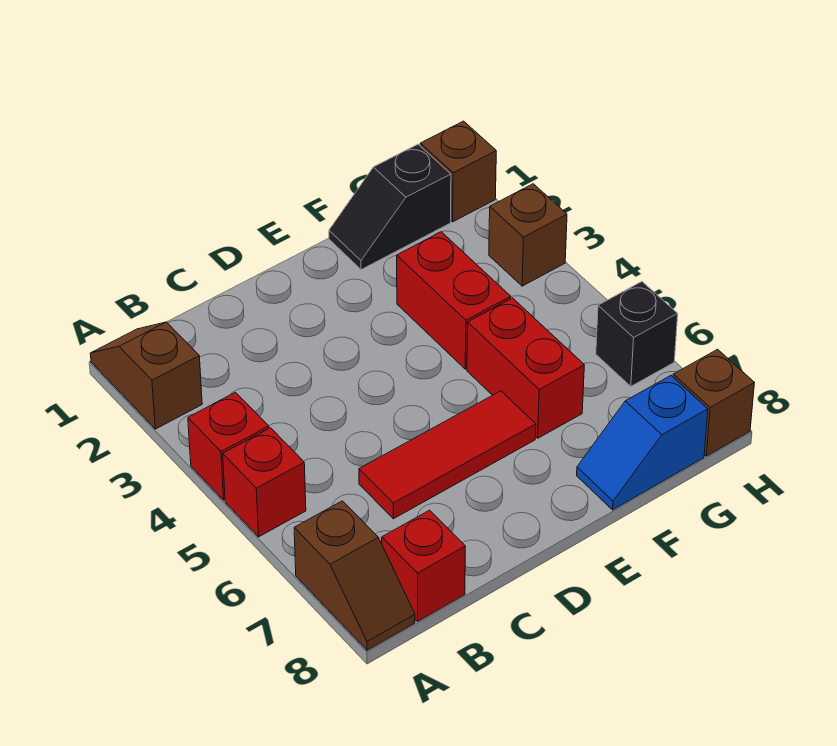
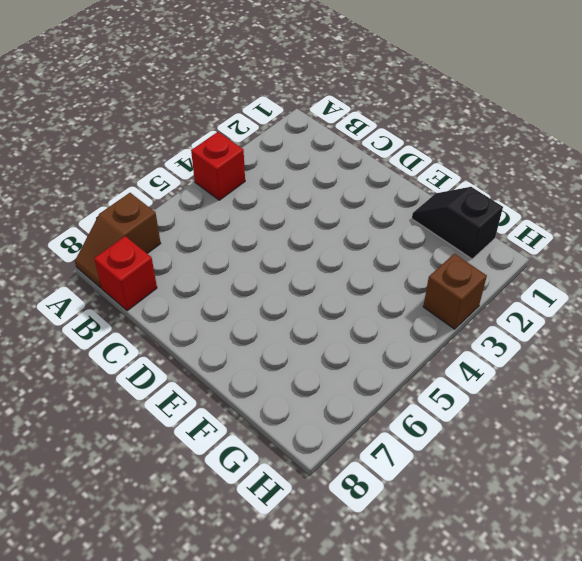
none -> brown slope A1:A2 level 1 top 2
none -> red brick A5 level 1
none -> red tile C6:E6 level 1

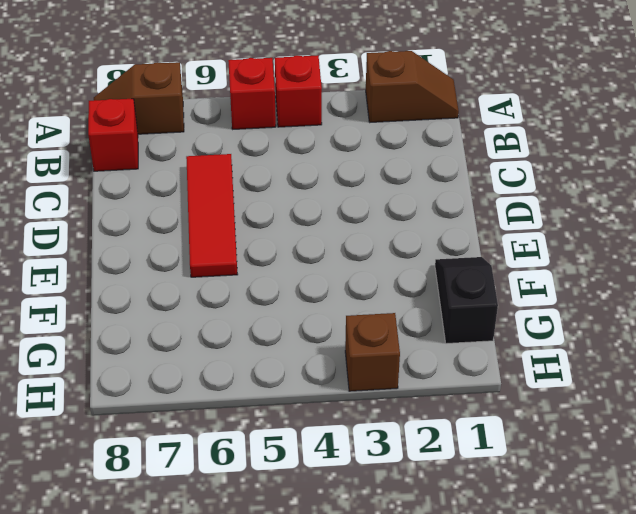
none -> red brick F3:F4 level 1
none -> red brick F5:F6 level 1
none -> blue slope F8:G8 level 1 top G

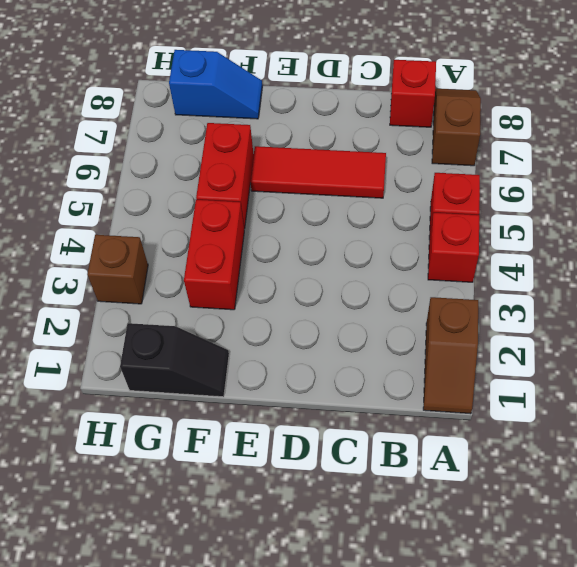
none -> brown brick H1 level 1
none -> black brick H6 level 1
none -> brown brick H8 level 1

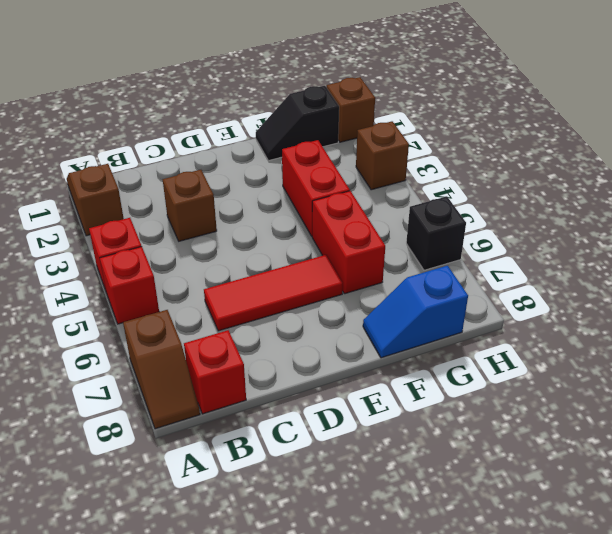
brown brick C3 level 1 -> brown brick H8 level 1

